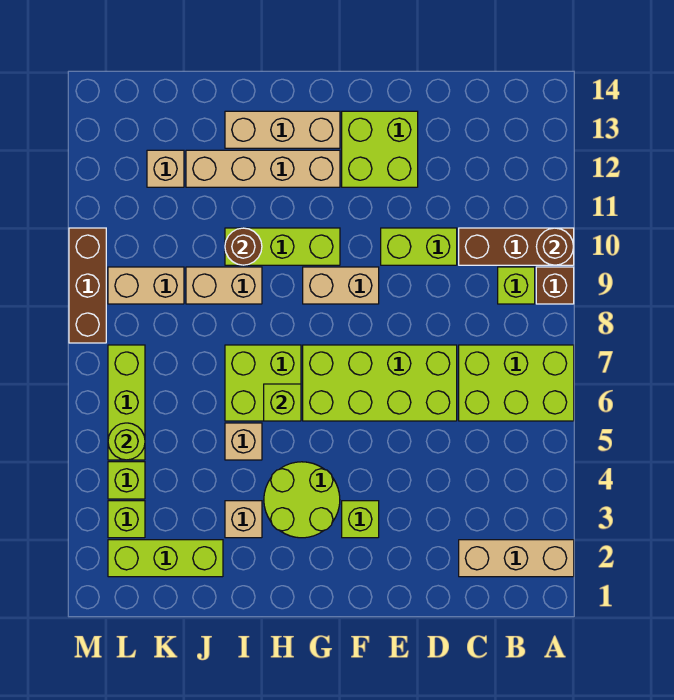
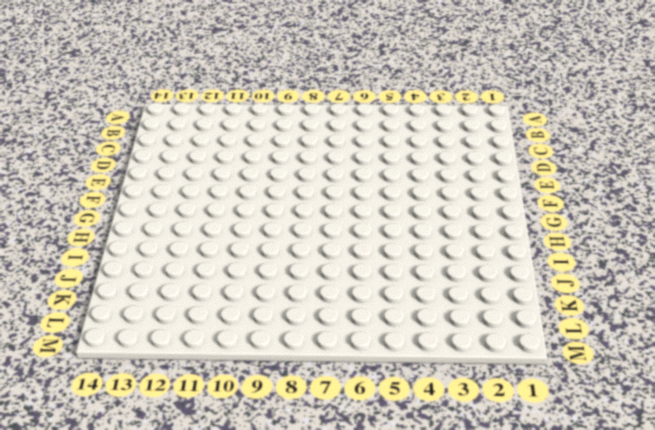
none -> tan brick A2:C2 level 1
none -> lime brick A6:C7 level 1
none -> brown brick A9 level 1

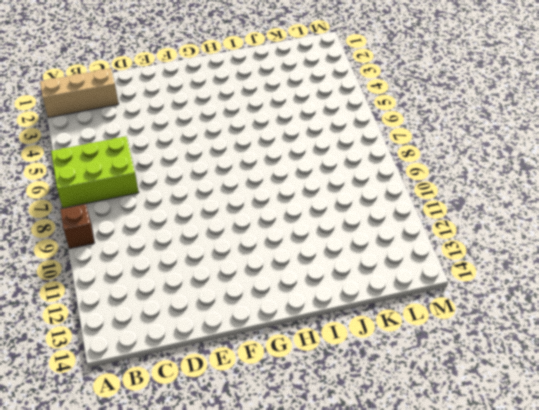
none -> brown brick A10:C10 level 1
none -> lime brick B9 level 1
none -> lime brick D6:G7 level 1

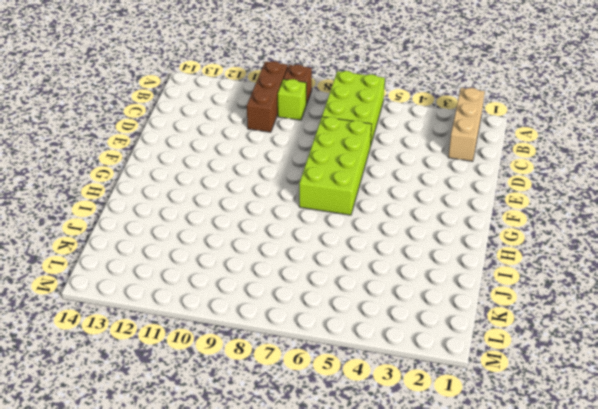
none -> lime brick D10:E10 level 1
none -> lime brick E12:F13 level 1
none -> lime brick F3 level 1

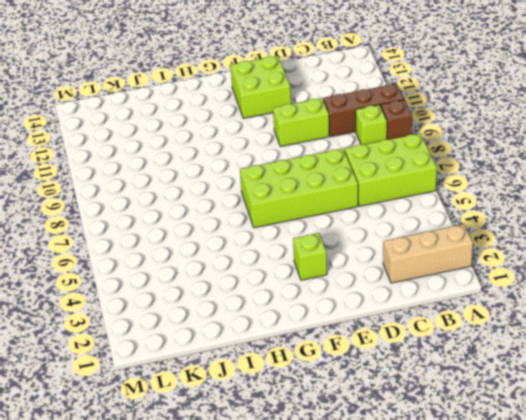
none -> tan brick F9:G9 level 1
none -> lime round brick G3:H4 level 1
none -> lime brick G10:I10 level 1

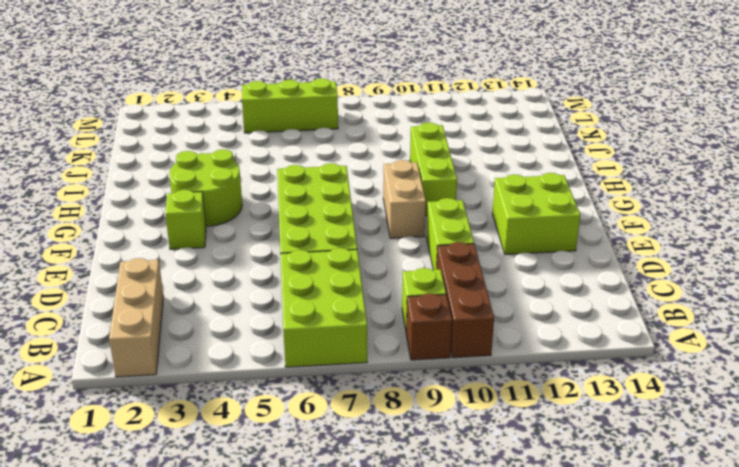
none -> tan brick G12:J12 level 1
none -> tan brick G13:I13 level 1
none -> lime brick H6:I7 level 1

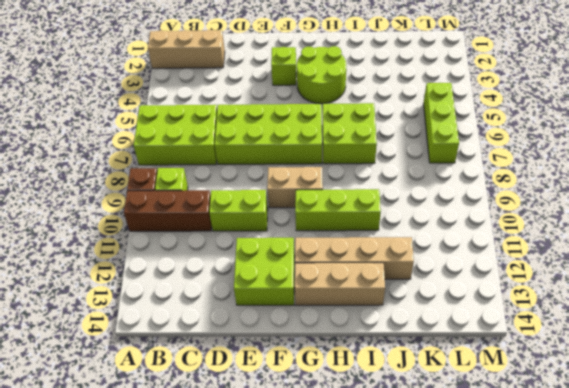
none -> tan brick I3 level 1
none -> tan brick I5 level 1
none -> tan brick I9:J9 level 1

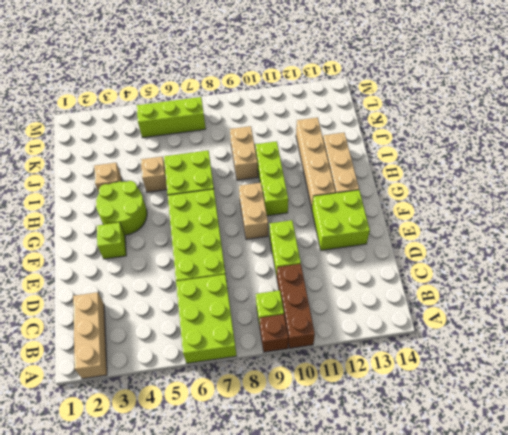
none -> lime brick J2:L2 level 1
none -> tan brick K9:L9 level 1
none -> tan brick K12 level 1

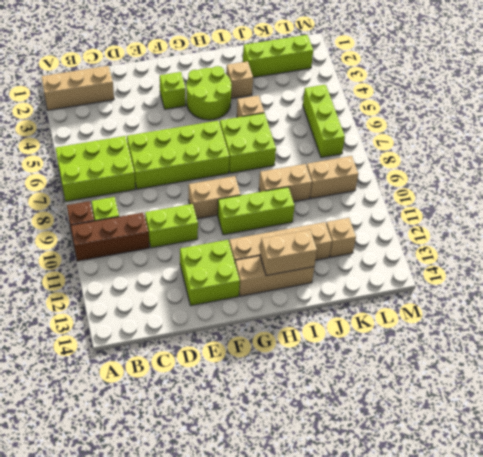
tan brick H13:I13 level 2 -> none
none -> lime brick L3 level 1
none -> lime brick L4 level 1
none -> brown brick M8:M10 level 1

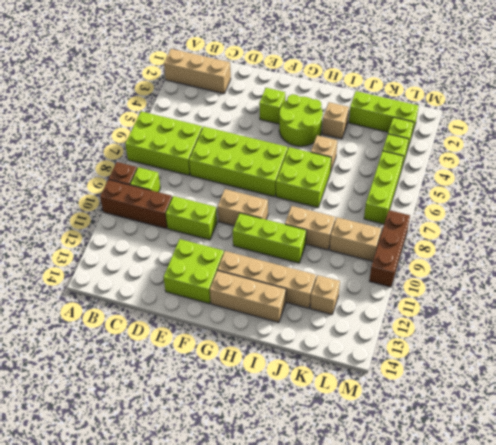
none -> brown round brick A10 level 2
none -> lime brick H6 level 2
none -> brown round brick I10 level 2

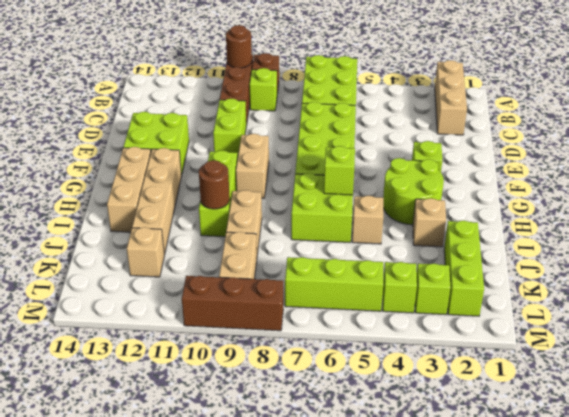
none -> lime round brick L5 level 2

